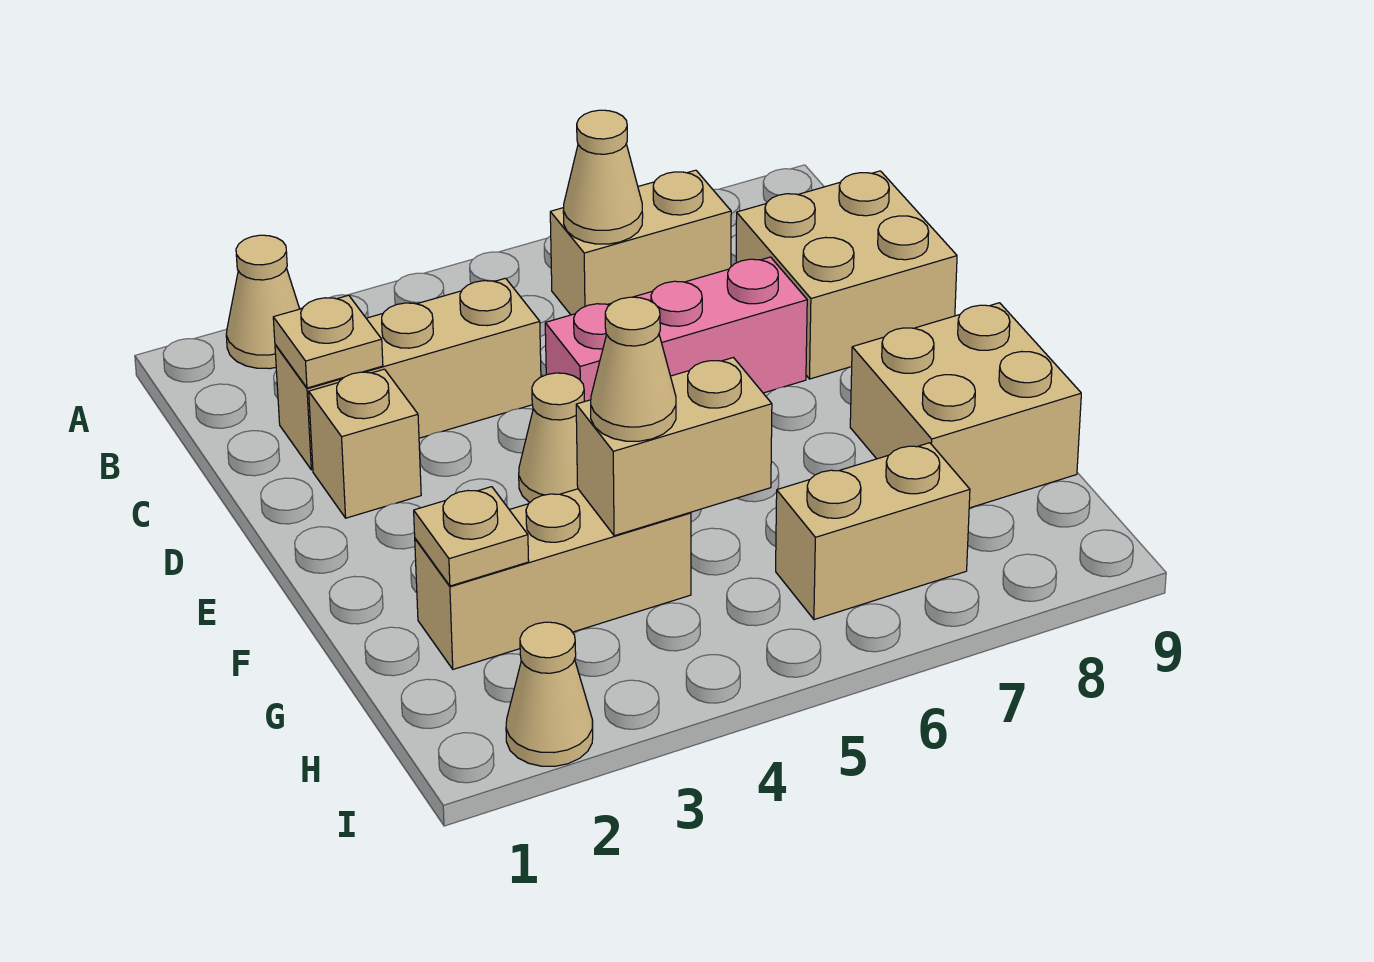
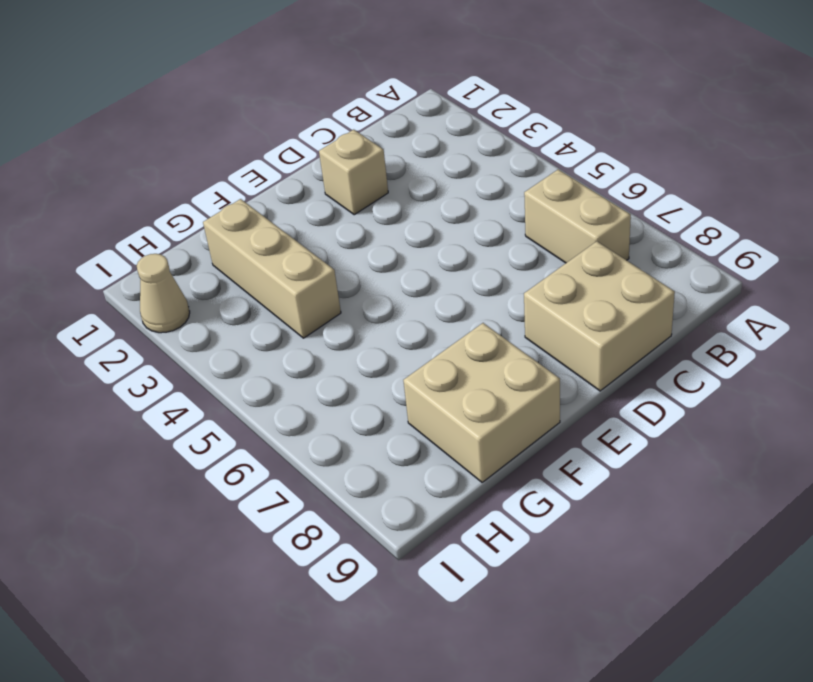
none -> tan cone A2 level 1
none -> tan brick C2:C4 level 1
none -> pink brick D5:D7 level 1

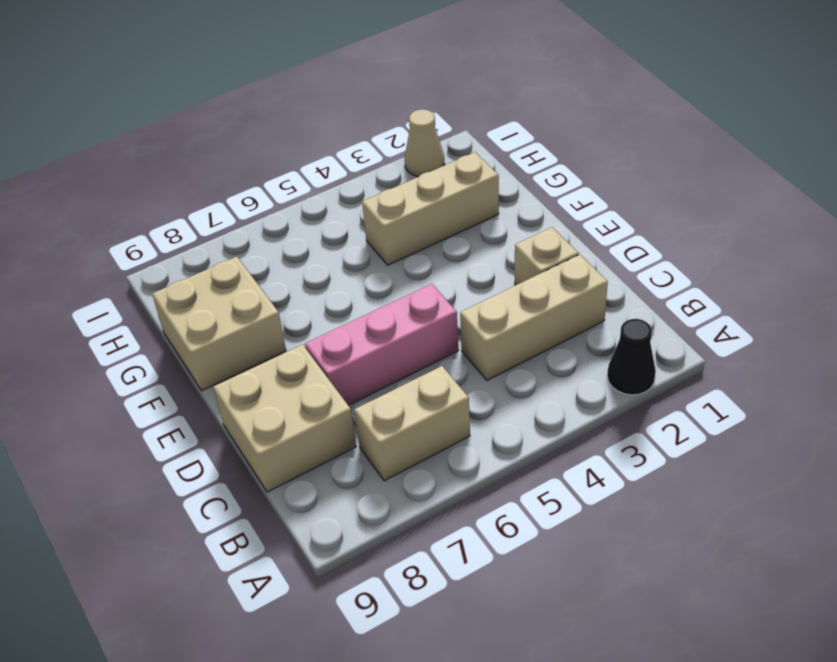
black cone A2 level 1 -> tan cone A2 level 1
none -> tan cone E4 level 1
none -> tan brick H6:H7 level 1
none -> tan cone B6 level 2

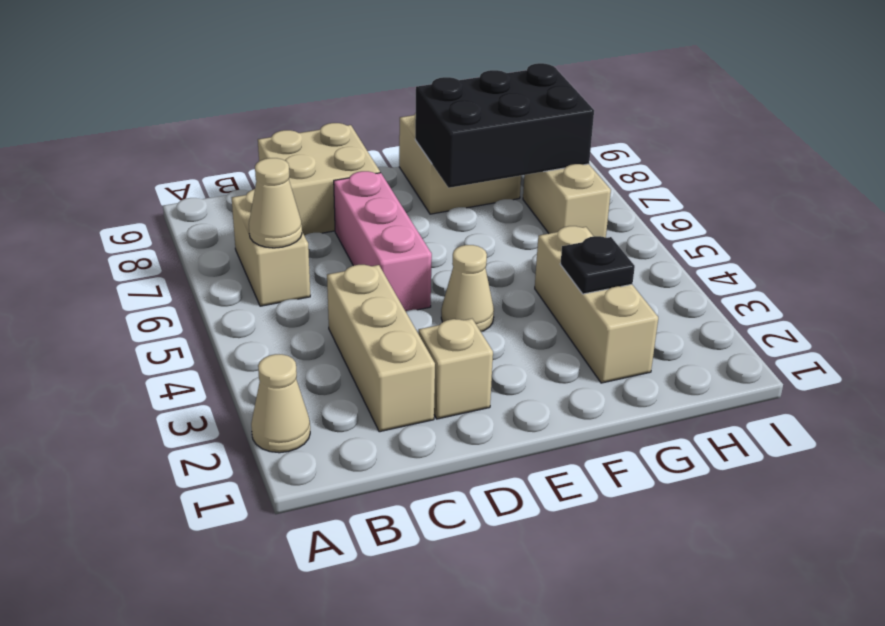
black brick F7:H8 level 2 -> none
black plate G3 level 2 -> none
none -> tan cone I2 level 1
none -> tan plate C2 level 2
none -> tan plate G2 level 2

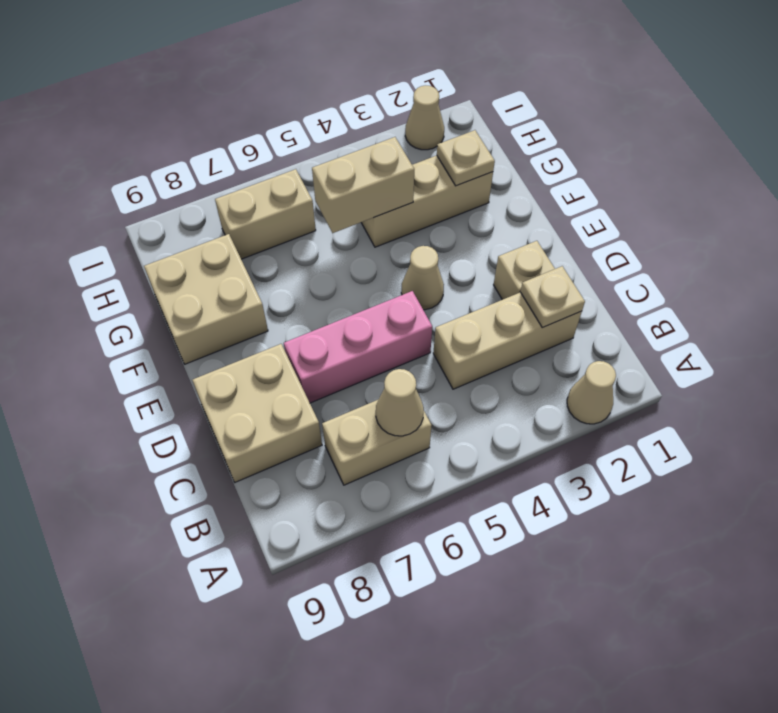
none -> tan cone G4 level 3

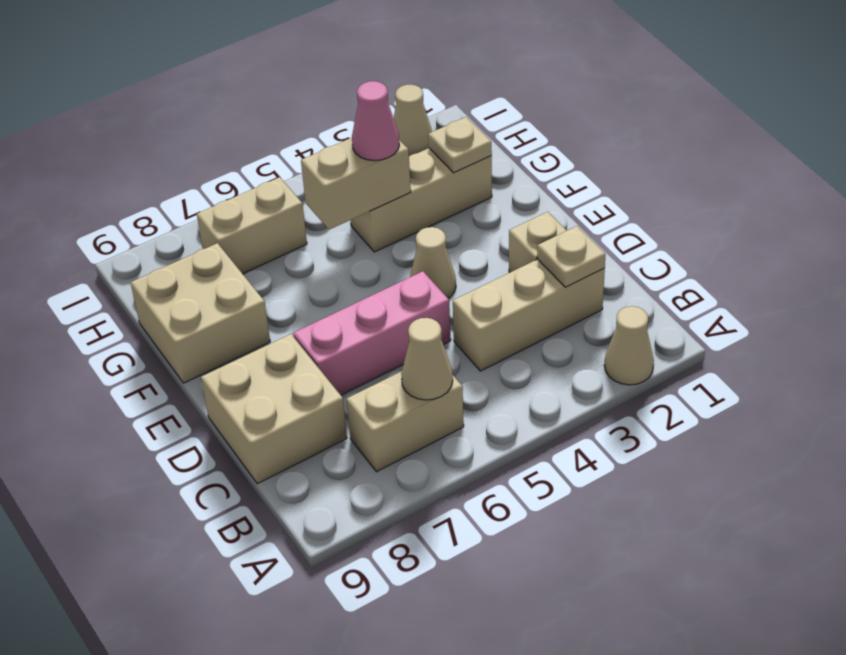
pink cone G4 level 3 -> tan cone G4 level 3

